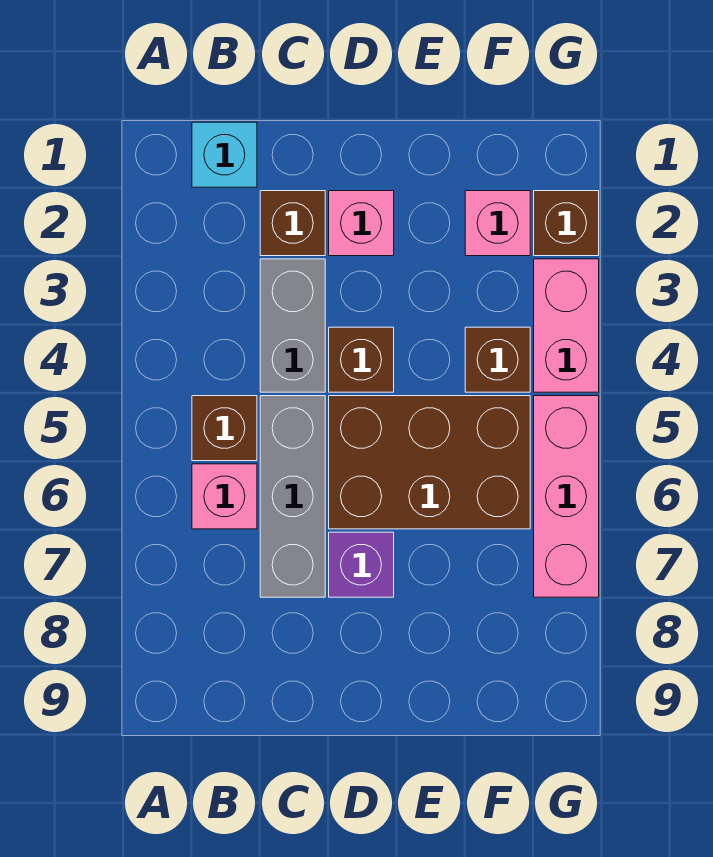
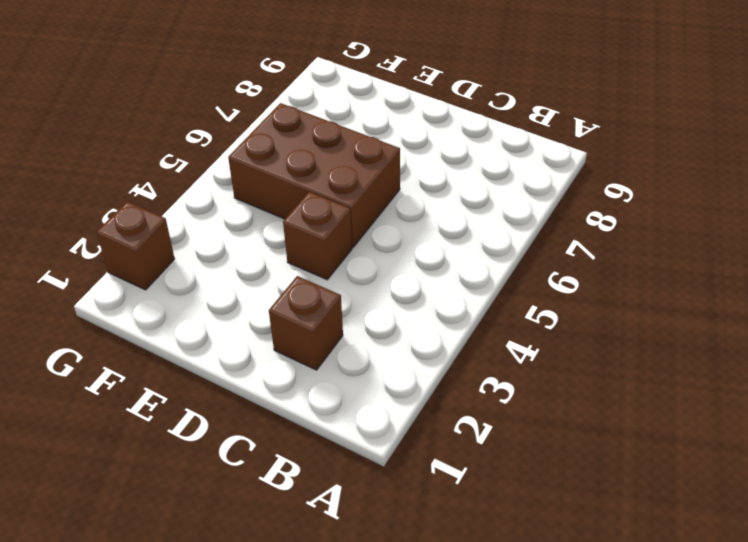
none -> cyan brick B1 level 1
none -> brown brick B5 level 1
none -> pink brick B6 level 1

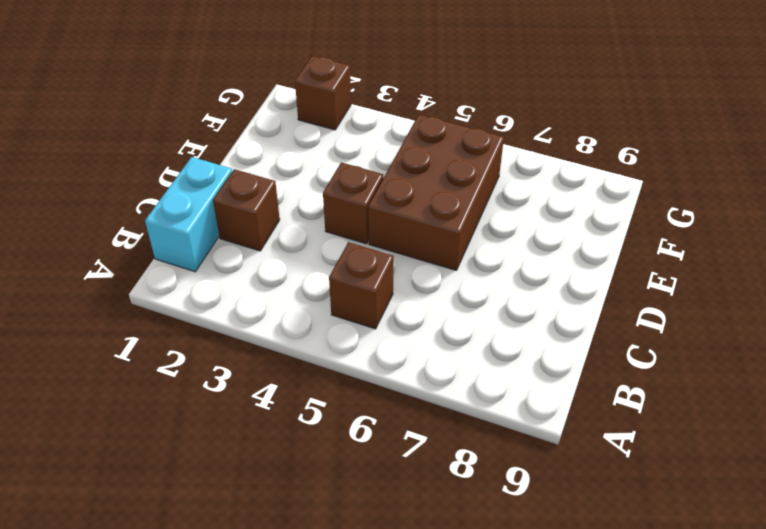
cyan brick B1:C1 level 1 -> cyan brick B1 level 1
none -> pink brick B6 level 1
none -> grey brick C3:C4 level 1
none -> grey brick C5:C7 level 1

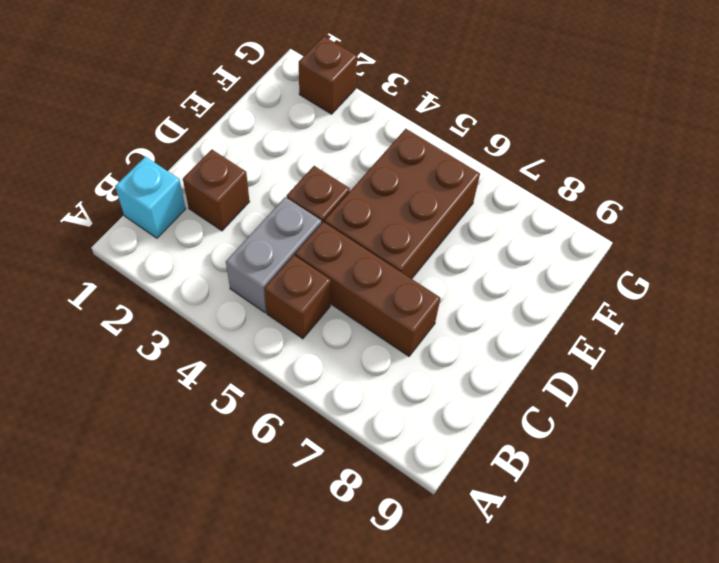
grey brick B4:C4 level 1 -> grey brick C3:C4 level 1
brown brick C5:C7 level 1 -> grey brick C5:C7 level 1
none -> pink brick B6 level 1
none -> pink brick D2 level 1
none -> purple brick D7 level 1

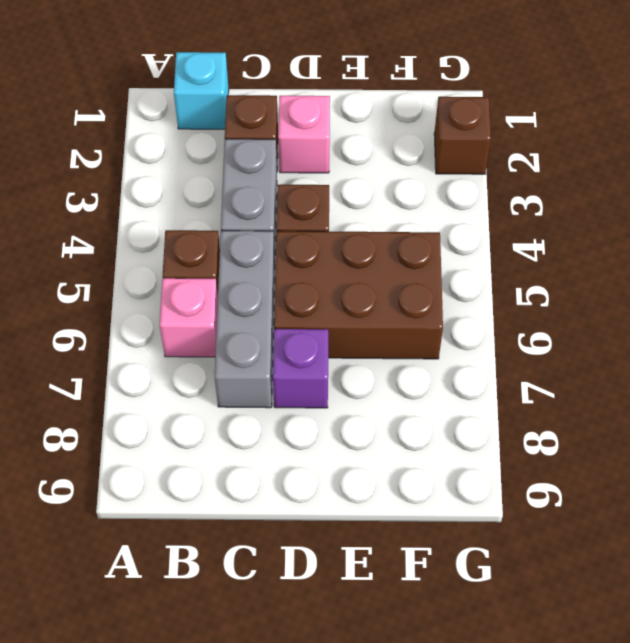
none -> pink brick F2 level 1
none -> brown brick F4 level 1
none -> pink brick G3:G4 level 1

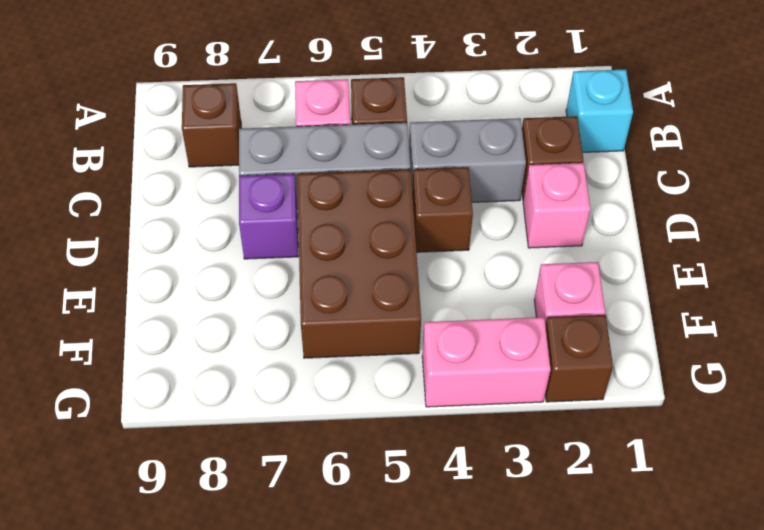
brown brick B8 level 1 -> brown brick F4 level 1
none -> pink brick G5:G7 level 1

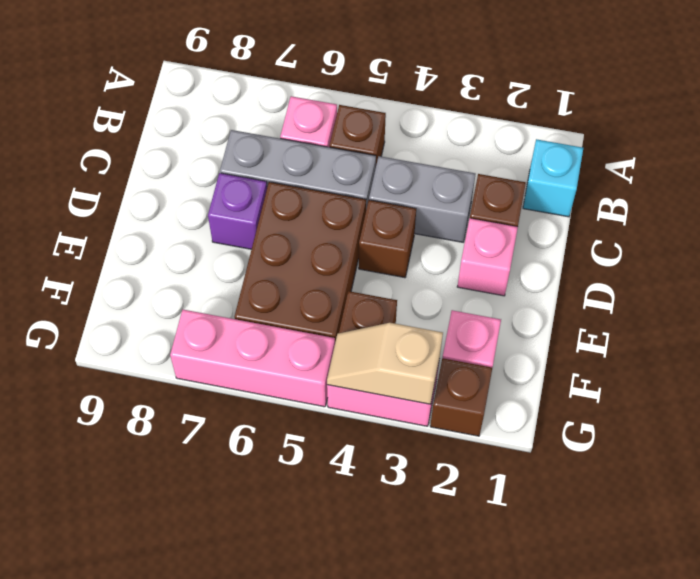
tan slope G3:G4 level 2 top 3 -> none

